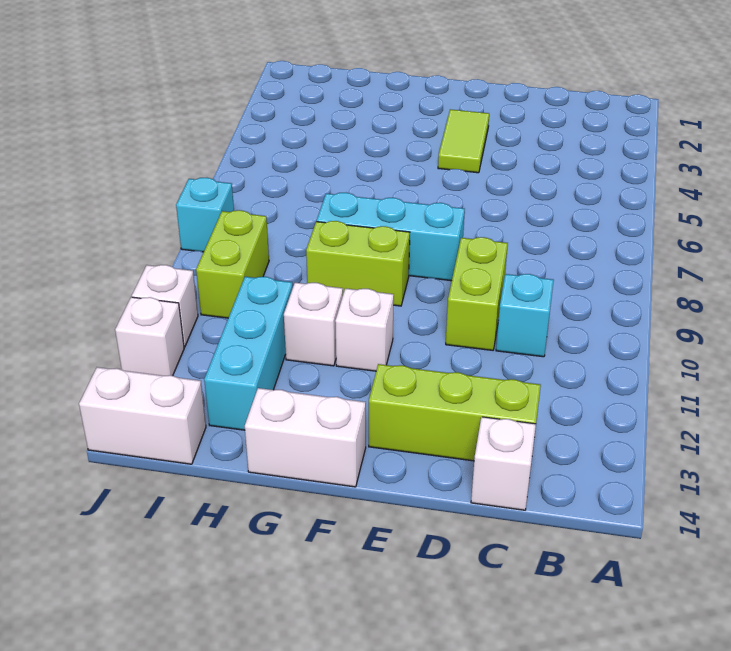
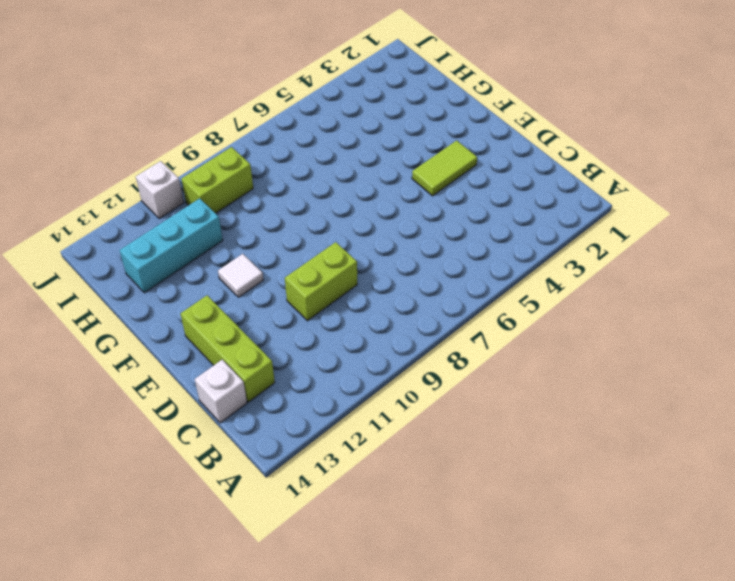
white tile F11 level 1 -> white brick F11 level 1
none -> cyan brick C10 level 1
none -> cyan brick E8:G8 level 1
none -> lime brick F9:G9 level 1

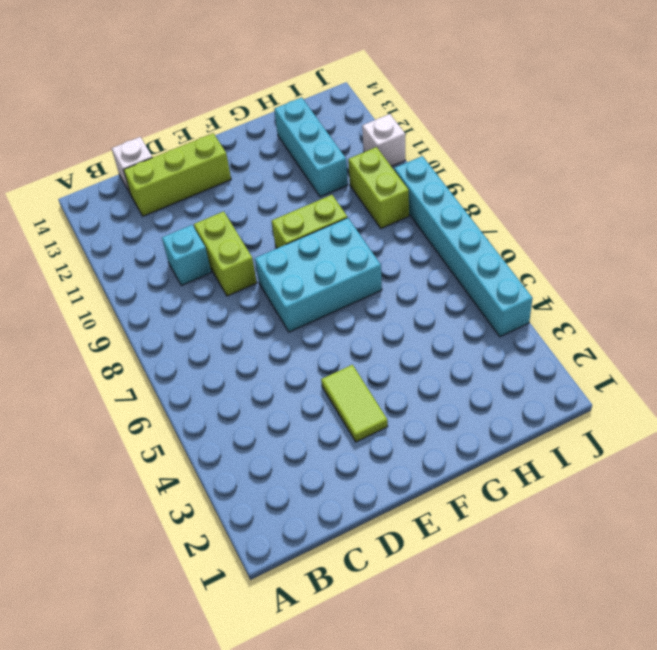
cyan brick E7:G8 level 1 -> cyan brick E8:G8 level 1
cyan brick J4:J9 level 1 -> cyan brick J8 level 1
none -> white brick F11 level 1
none -> white brick F14:G14 level 1
none -> white brick G11 level 1

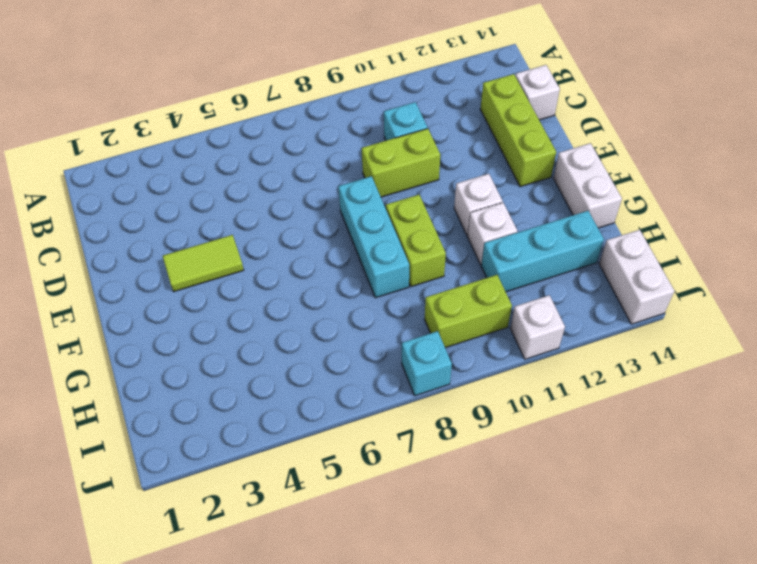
none -> white brick J12 level 1

